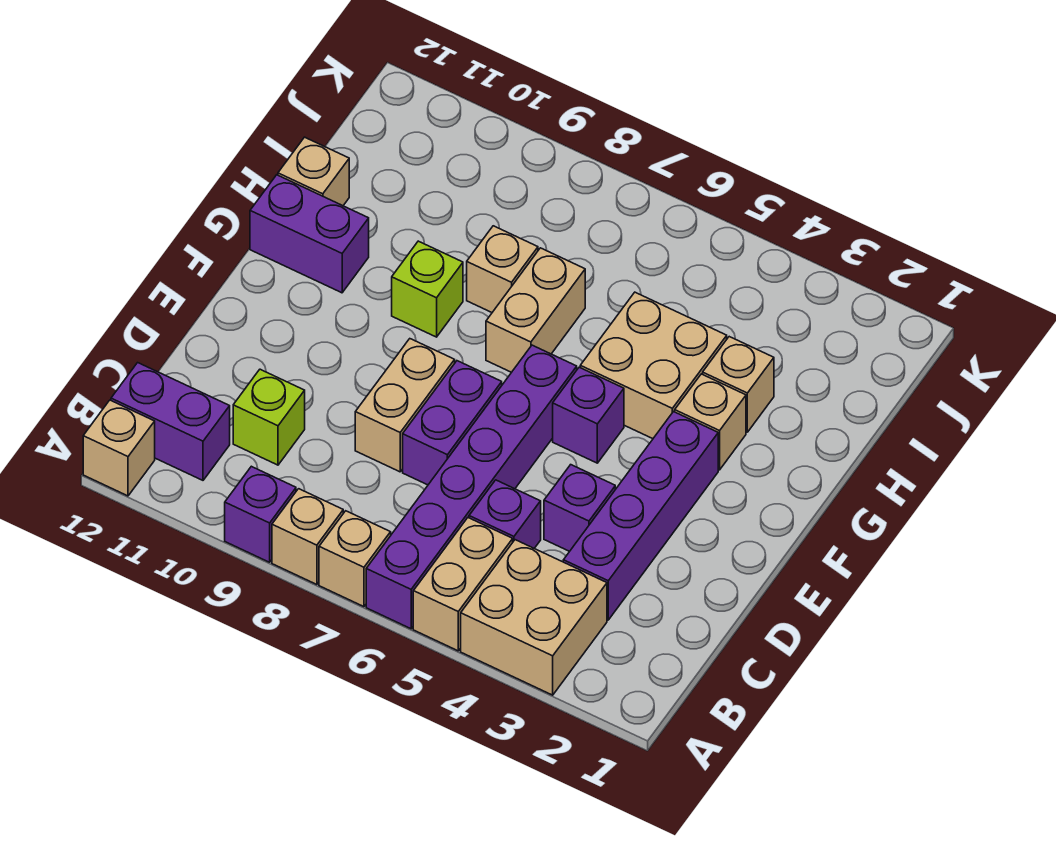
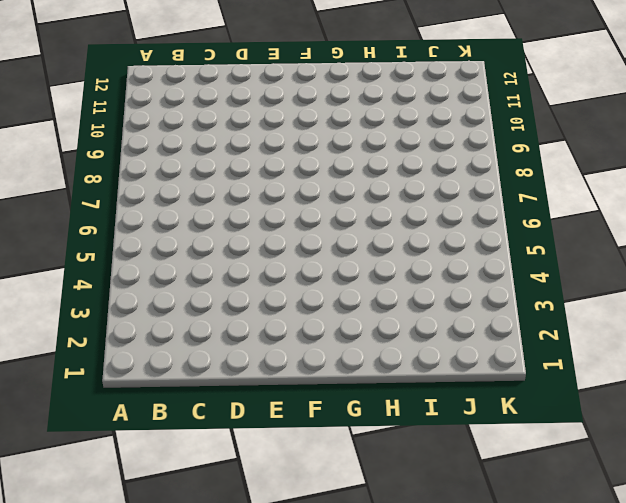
none -> tan brick A3:B4 level 1
none -> tan brick A5:B5 level 1
none -> purple brick A6:F6 level 1

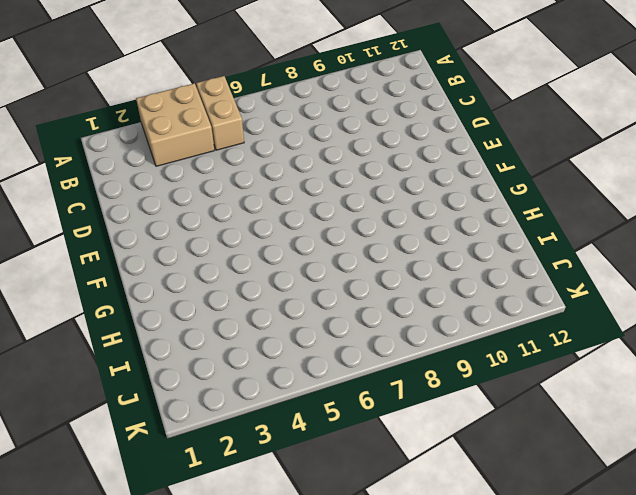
none -> purple brick A6:F6 level 1
none -> tan brick A7 level 1
none -> tan brick A8 level 1

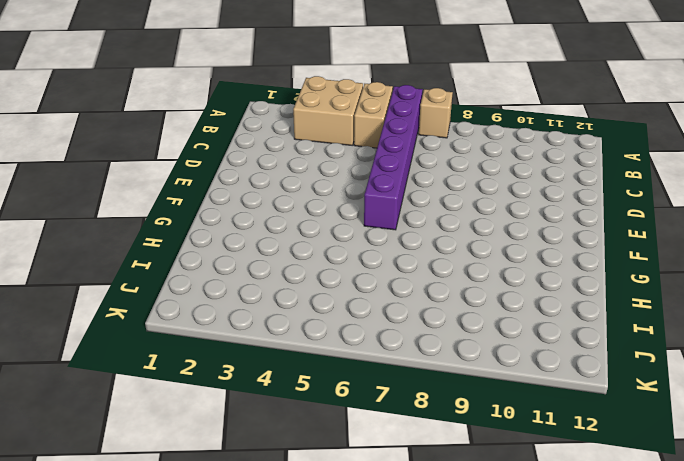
none -> tan brick A8 level 1
none -> purple brick A9 level 1
none -> tan brick A12 level 1

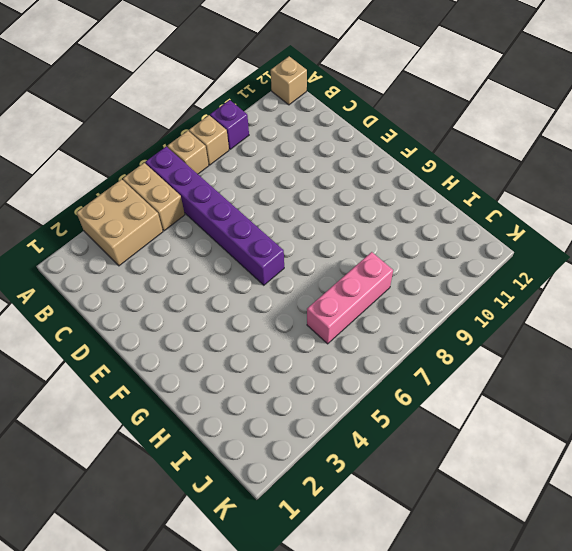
pink brick I6:I8 level 1 -> none
none -> purple brick B11:B12 level 1
none -> purple brick C3:F3 level 1
none -> purple brick C5 level 1

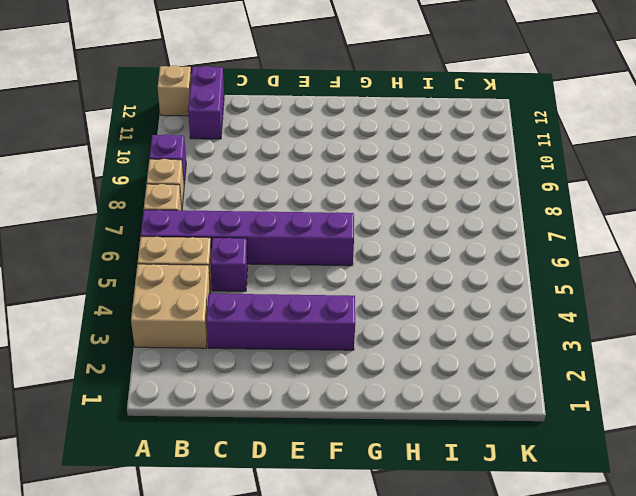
none -> lime brick C10 level 1
none -> purple brick D4 level 1
none -> purple brick D7:E7 level 1

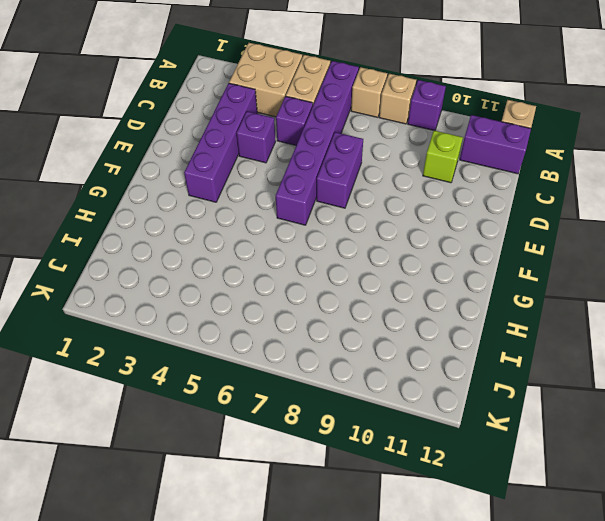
none -> tan brick D8:E8 level 1
none -> purple brick F5 level 1
none -> tan brick G3 level 1

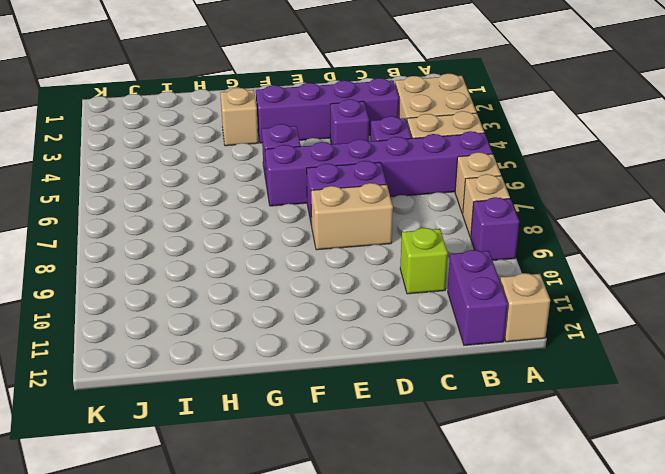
none -> tan brick G4:H5 level 1
none -> tan brick G7:H7 level 1
none -> lime brick G9 level 1

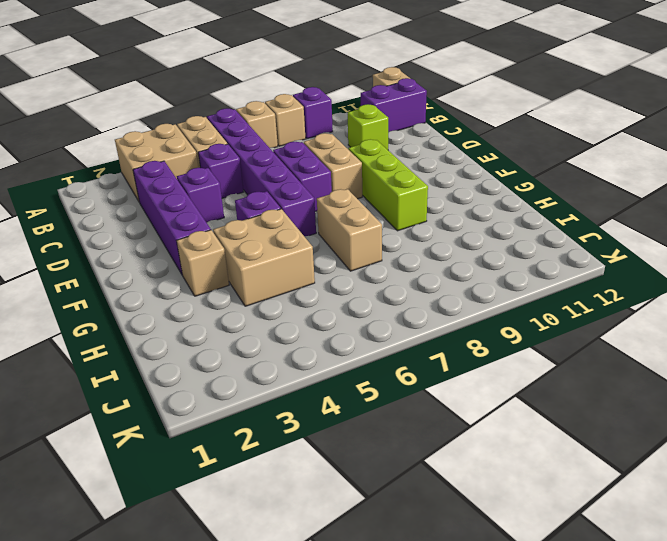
lime brick E9:G9 level 1 -> lime brick G9 level 1
none -> purple brick G11:G12 level 1
none -> tan brick H3 level 1
none -> tan brick H8 level 1

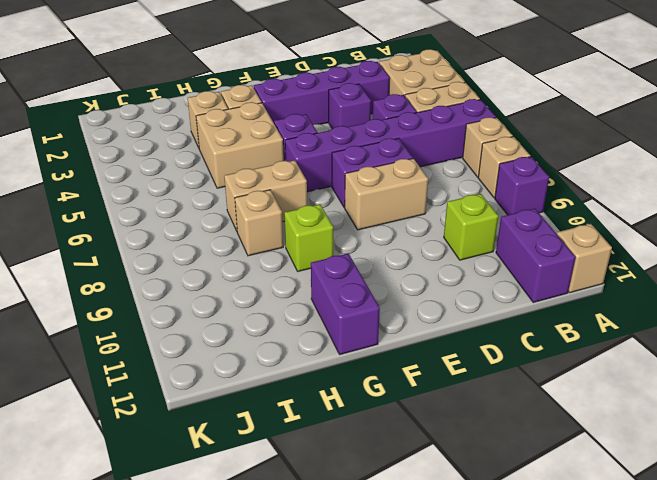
none -> tan brick H12 level 1

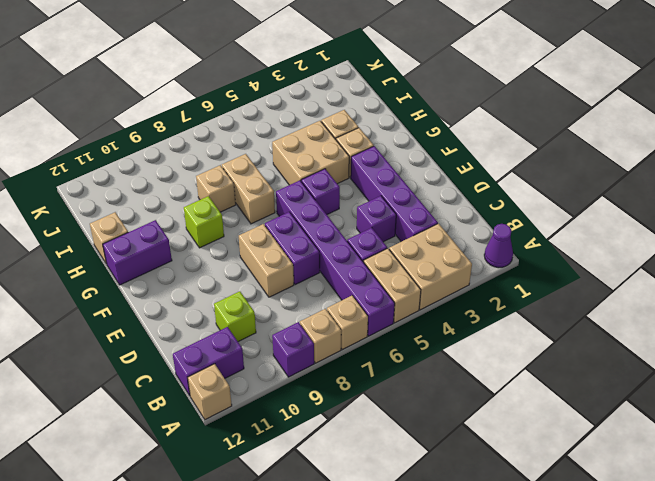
purple cone A1 level 1 -> none

